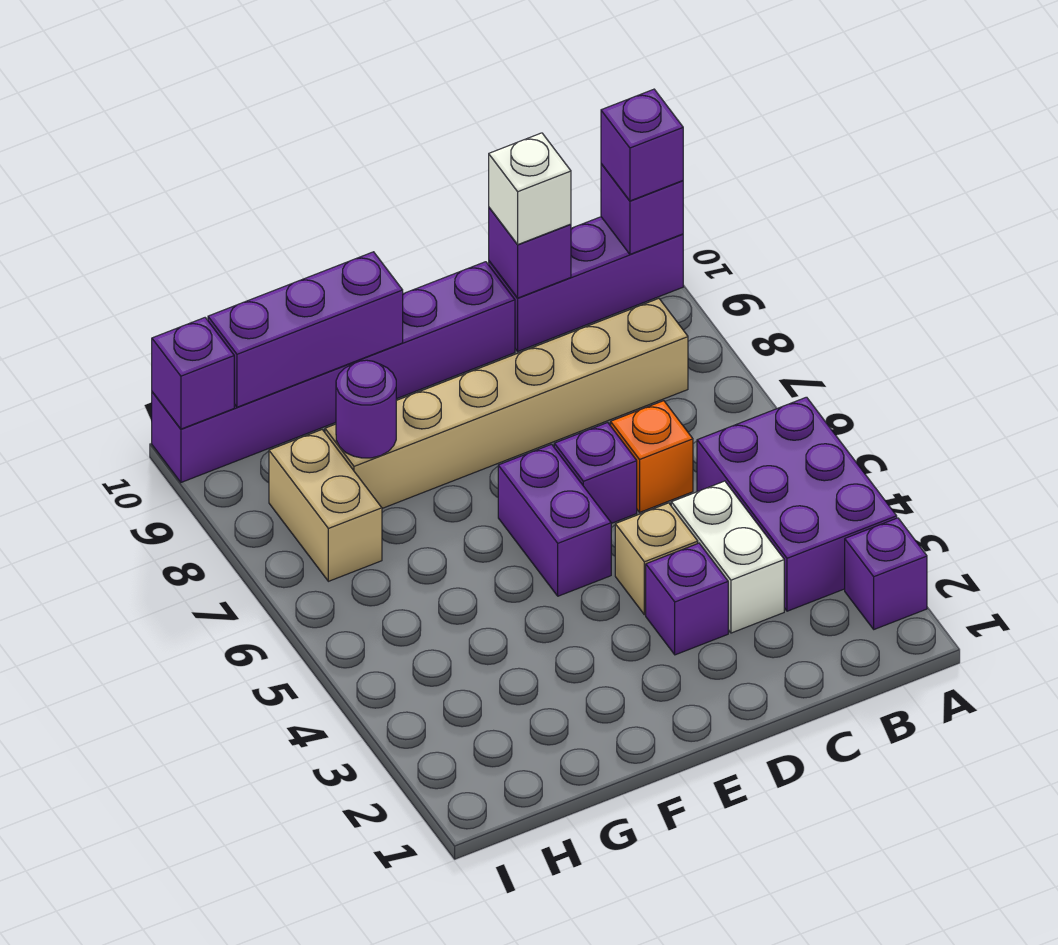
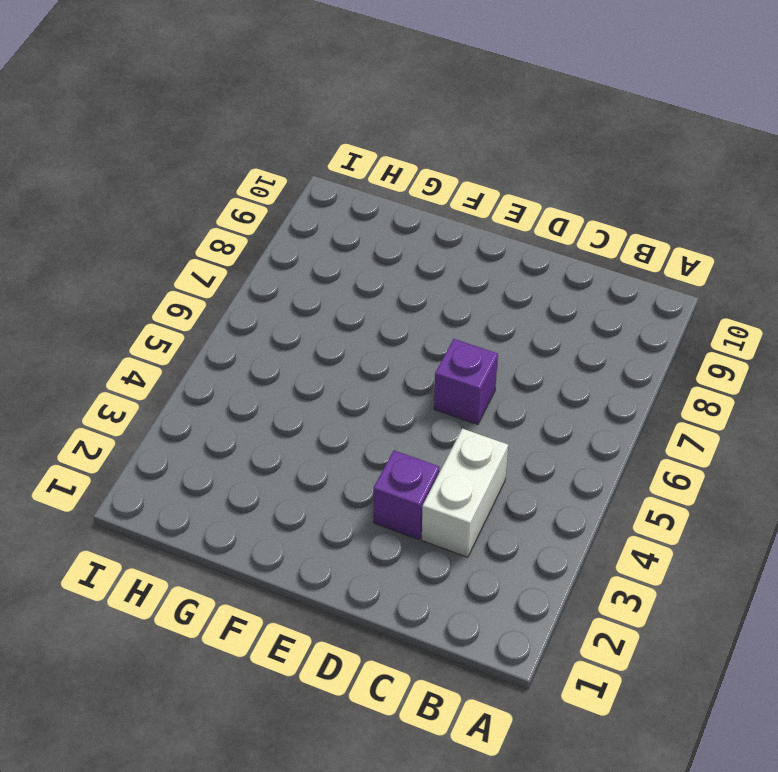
none -> purple brick A2 level 1
none -> purple brick A3:B5 level 1
none -> purple brick A10:C10 level 1

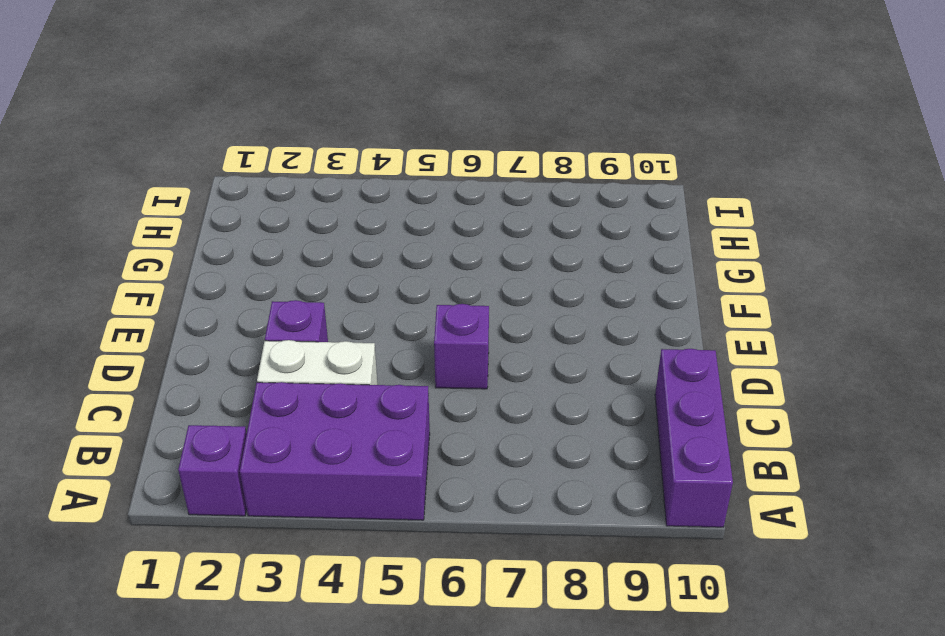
none -> tan brick B8:G8 level 1
none -> orange brick C6 level 1
none -> tan brick D4 level 1

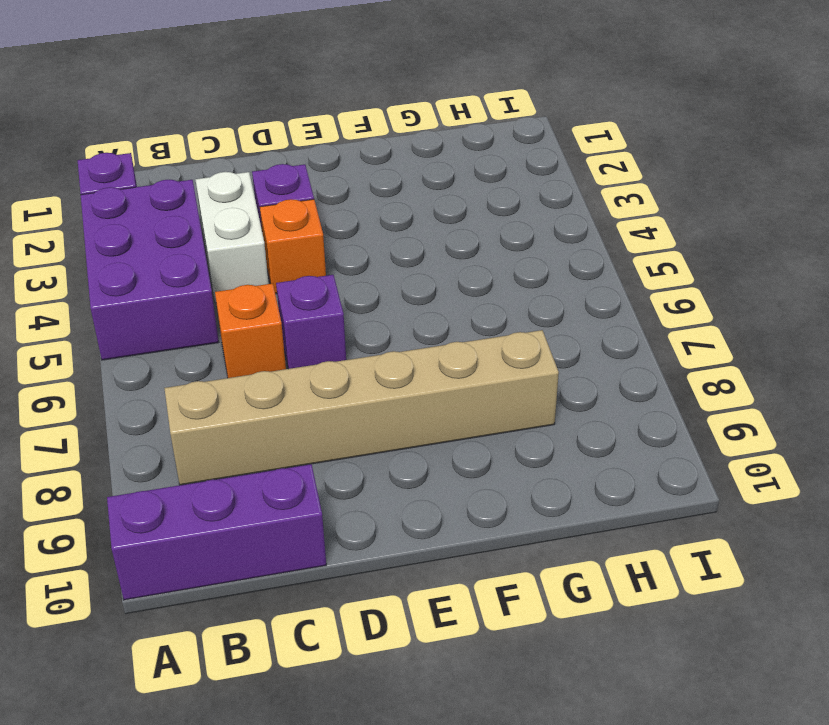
orange brick D4 level 1 -> tan brick D4 level 1
none -> purple brick D10:I10 level 1
none -> purple brick E5:E6 level 1
none -> tan brick H7:H8 level 1

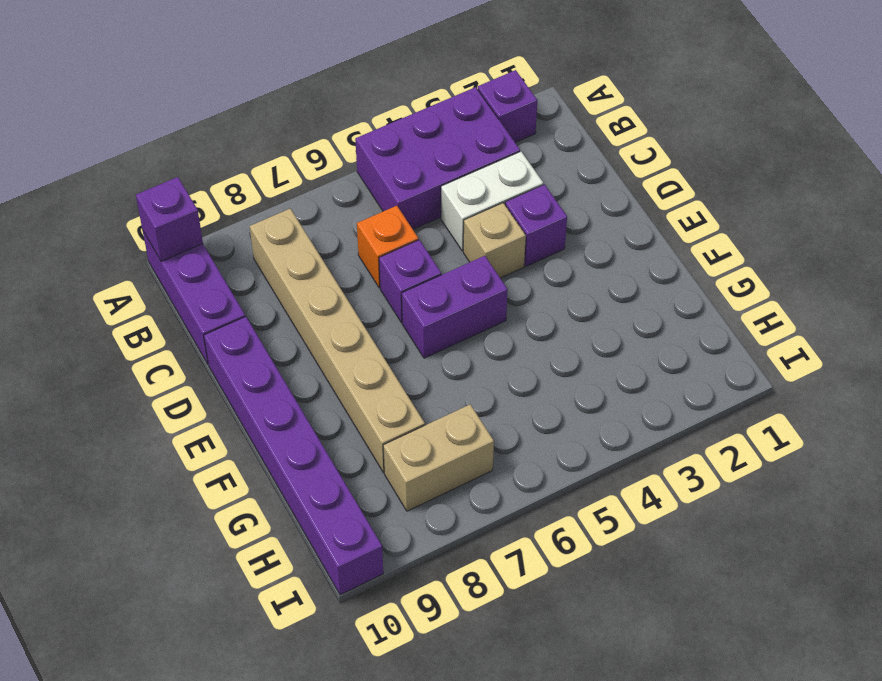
none -> purple brick C10 level 2
none -> purple brick F10:H10 level 2
none -> purple round brick G8 level 2

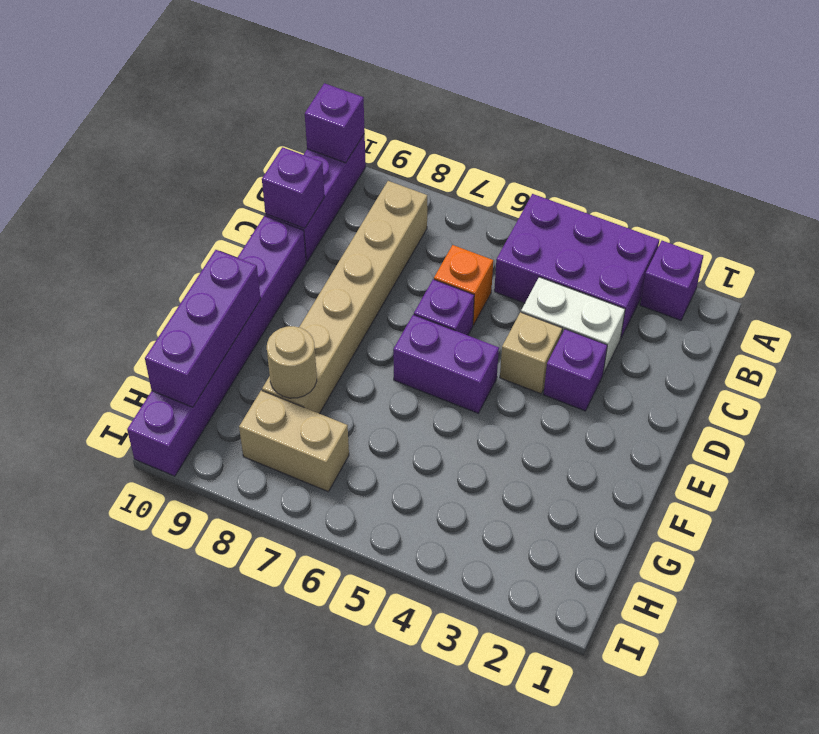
tan round brick G8 level 2 -> purple round brick G8 level 2
none -> purple brick I10 level 2
none -> purple brick A10 level 3
none -> white brick C10 level 3

